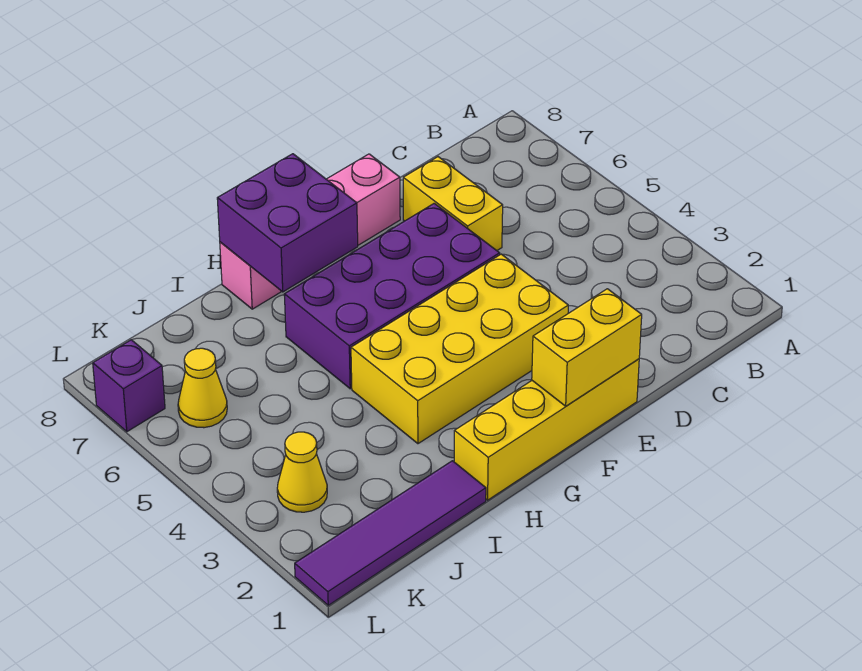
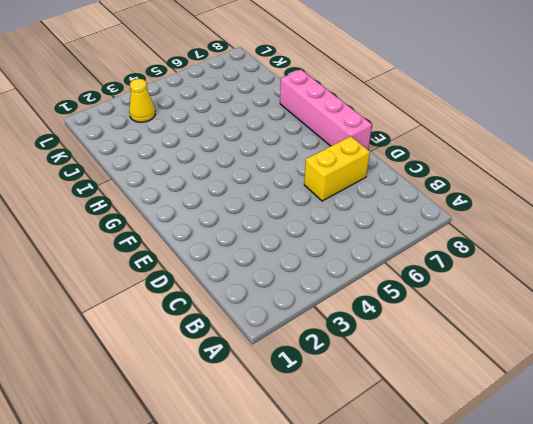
none -> yellow brick E1:H1 level 1
none -> yellow brick E3:H4 level 1

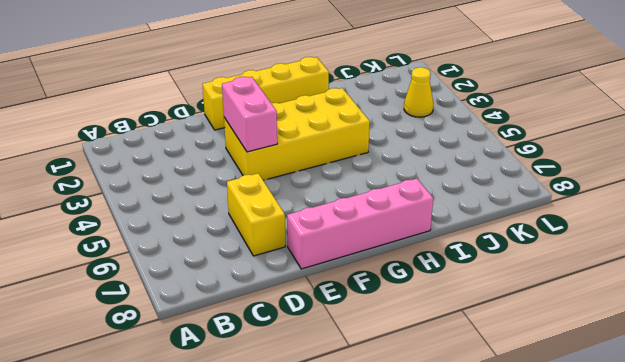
pink brick E3:E4 level 2 -> none
none -> purple brick E5:H6 level 1
none -> purple tile I1:L1 level 1

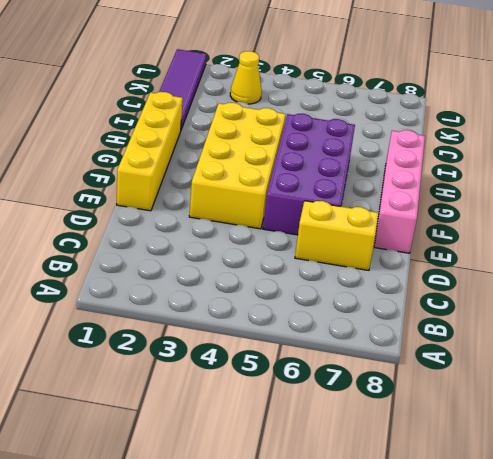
none -> yellow cone K6 level 1
none -> purple brick L7 level 1

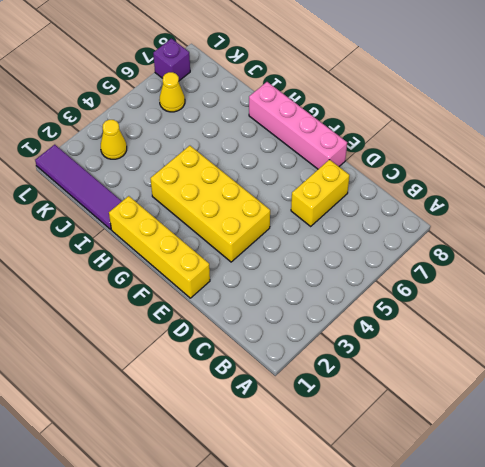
none -> purple brick E5:H6 level 1
none -> yellow brick E1:F1 level 2

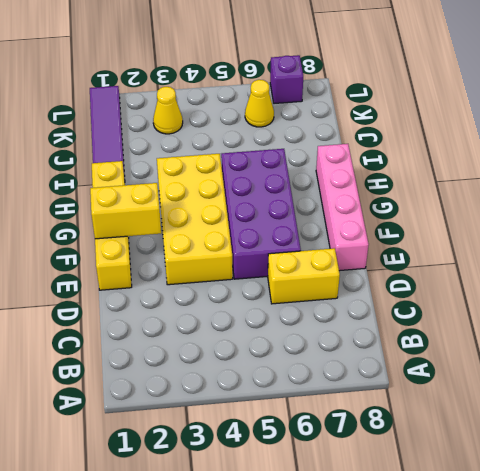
yellow brick F1:F2 level 2 -> yellow brick E1:F1 level 2
none -> purple brick G7:H8 level 2

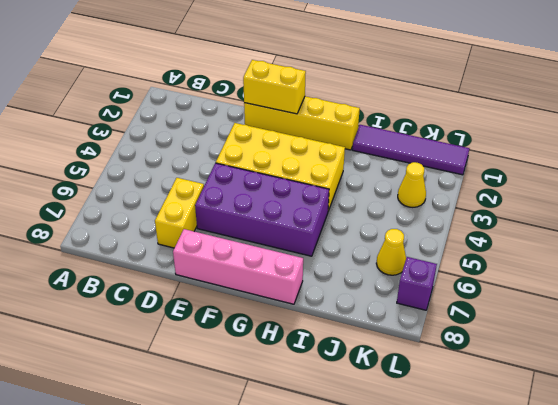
none -> purple brick G7:H8 level 2

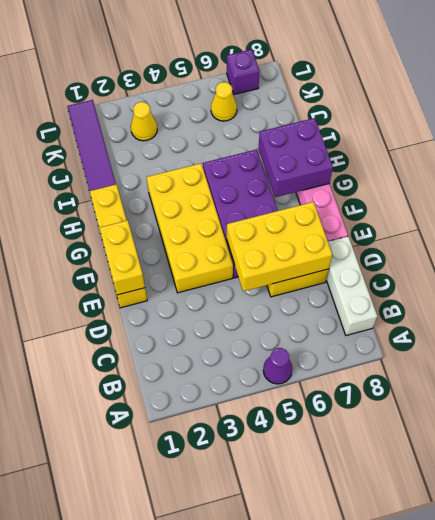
purple cone A5 level 1 -> none
white brick B8:D8 level 1 -> none
yellow brick D5:E7 level 2 -> none

